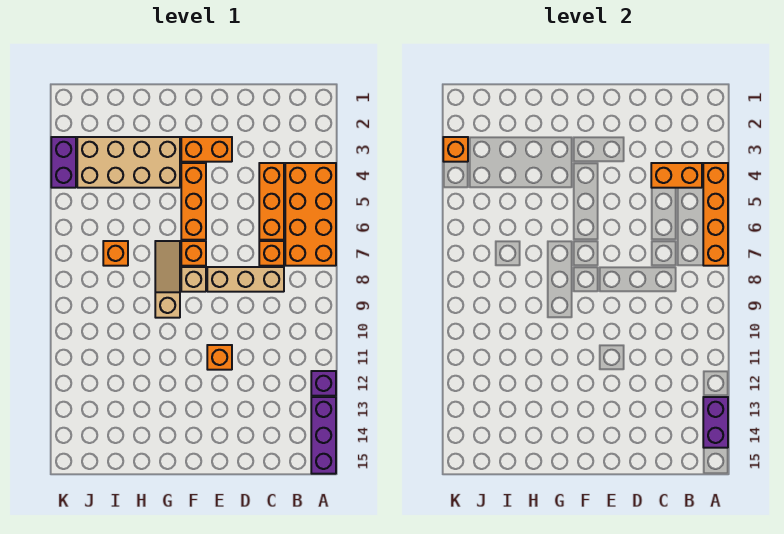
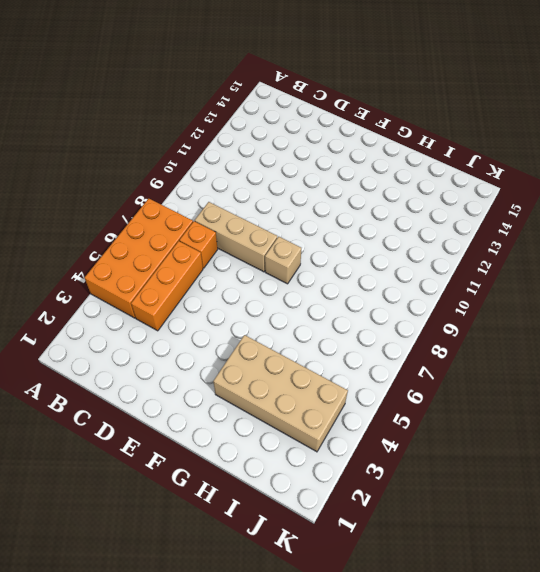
none -> purple brick A12 level 1
none -> purple brick A13:A15 level 1
none -> orange brick E3:F3 level 1

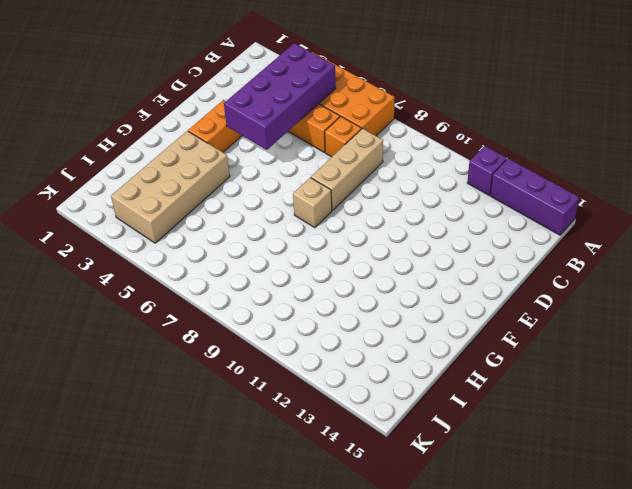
purple brick B4:E5 level 2 -> orange brick B4:C4 level 2
none -> orange brick E11 level 1
none -> orange brick F4:F6 level 1
none -> orange brick F7 level 1

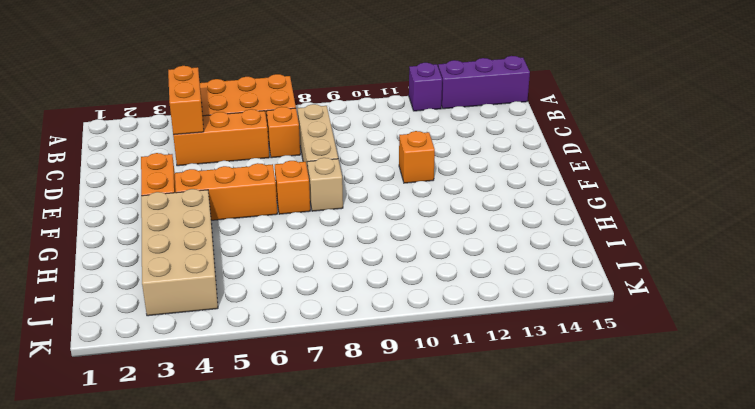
none -> tan slope G7:G9 level 1 top 9
none -> orange brick I7 level 1
none -> purple brick K3:K4 level 1

